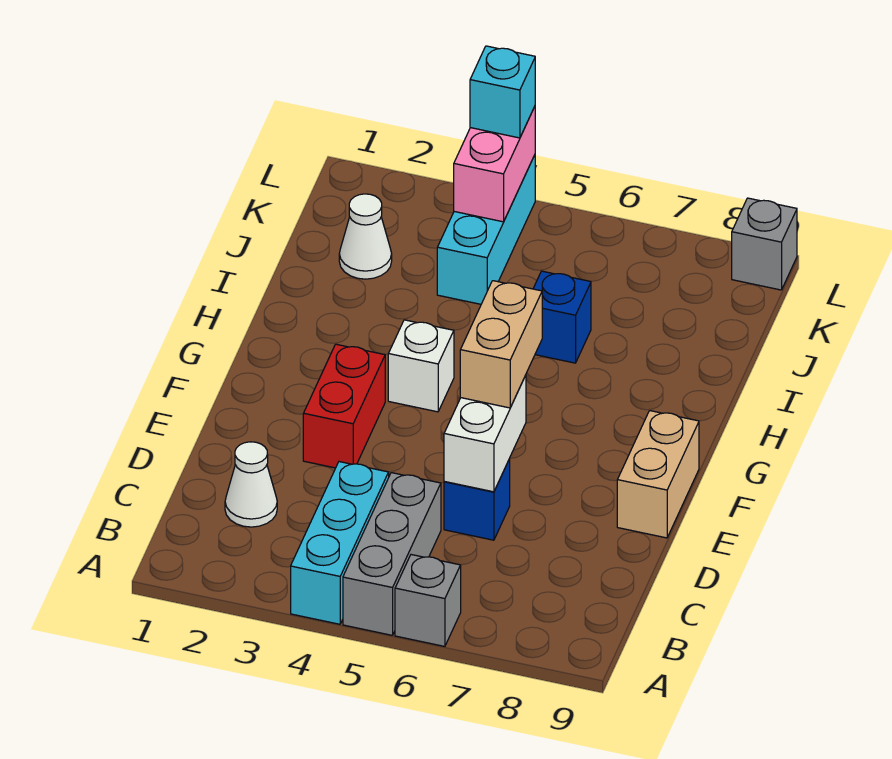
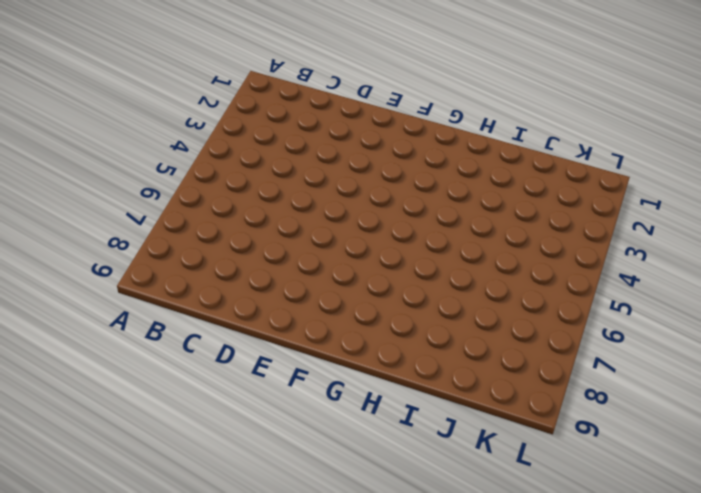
none -> cyan brick A4:C4 level 1
none -> grey brick A5:C5 level 1
none -> grey brick A6 level 1

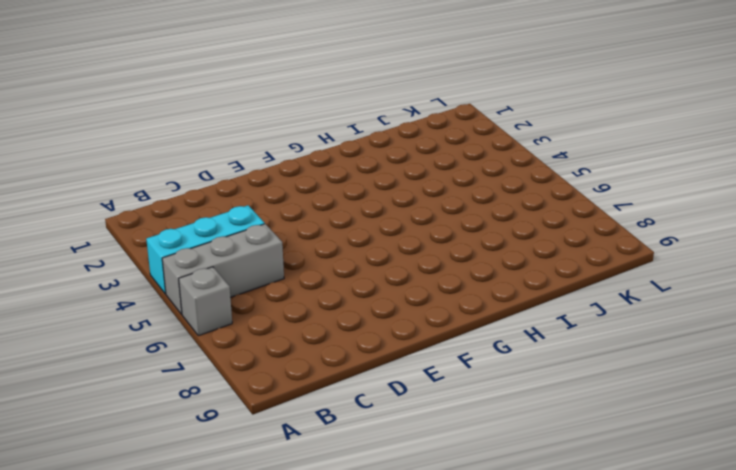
none -> white cone C2 level 1
none -> blue brick D6 level 1
none -> red brick E3:F3 level 1

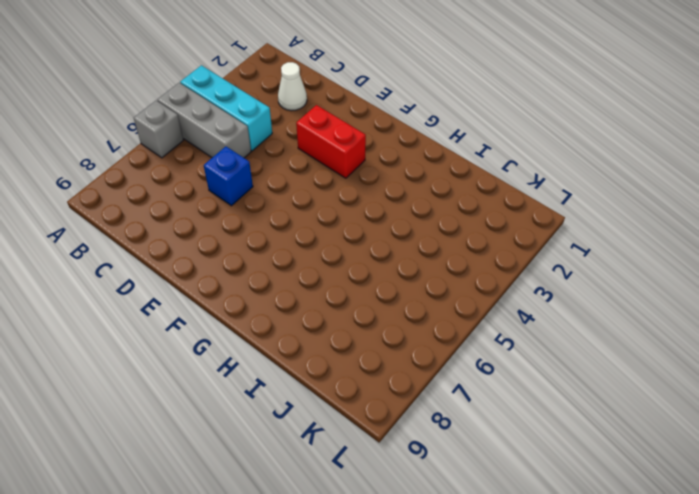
none -> tan brick E9:F9 level 1
none -> white brick G4 level 1
none -> blue brick I6 level 1

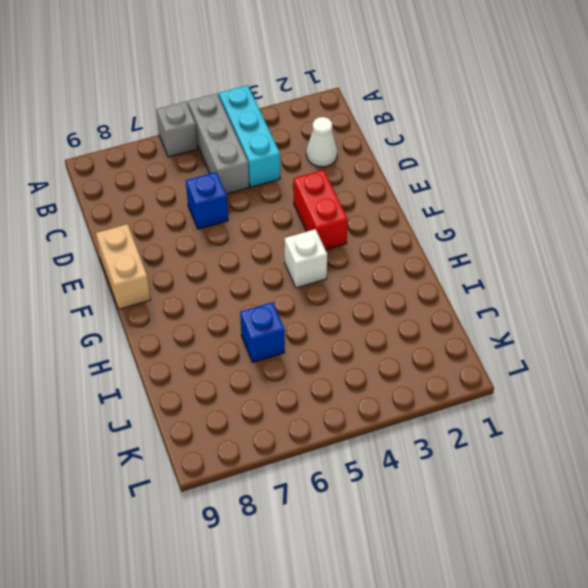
none -> white cone J2 level 1
none -> cyan brick J4:L4 level 1
none -> grey brick L9 level 1

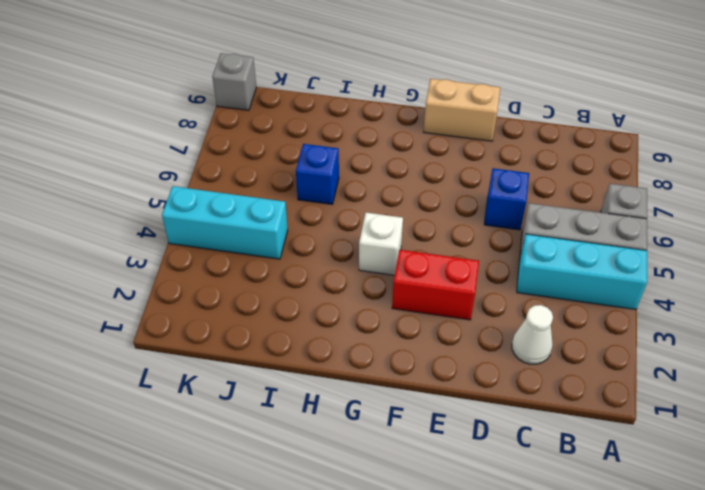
none -> white cone J2 level 1
none -> white brick D6:E6 level 2
none -> pink brick K4:L4 level 2

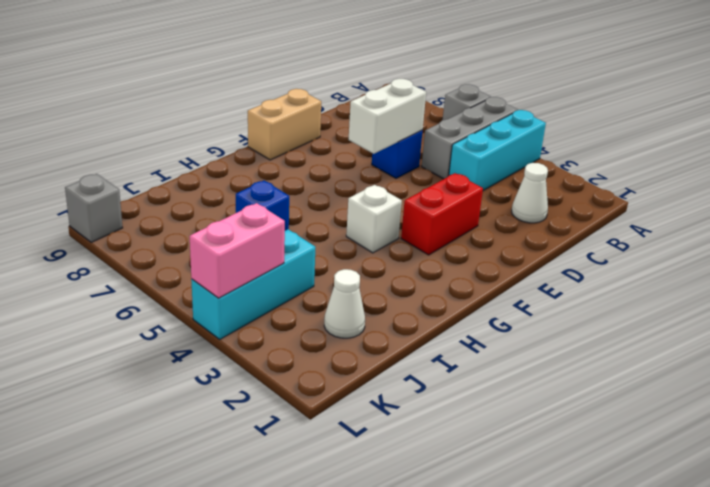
none -> tan brick E6:F6 level 3
none -> cyan brick L4 level 3

